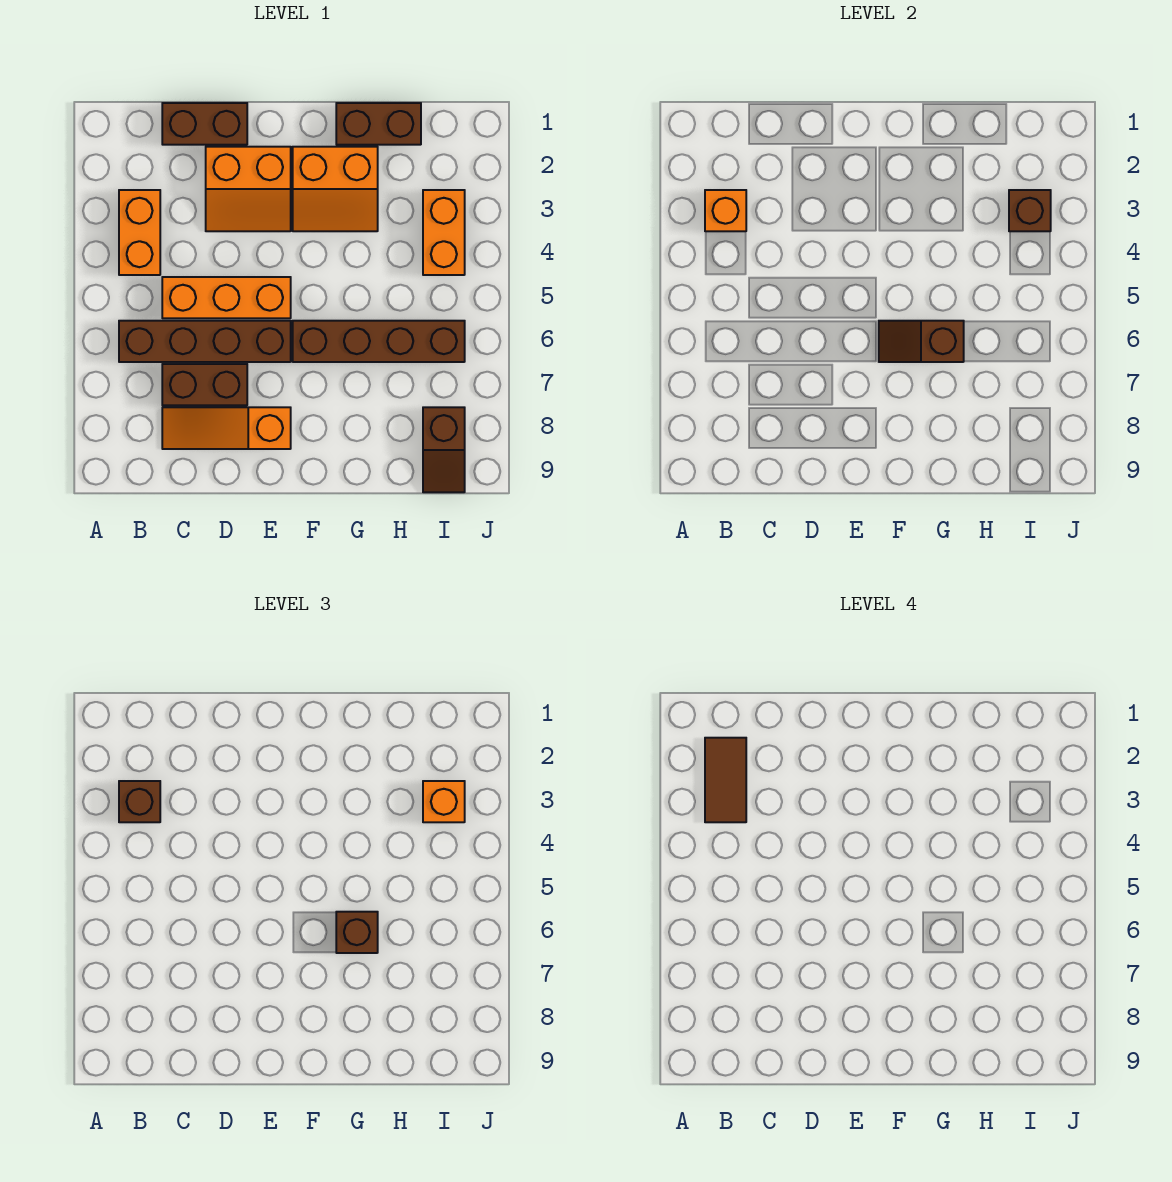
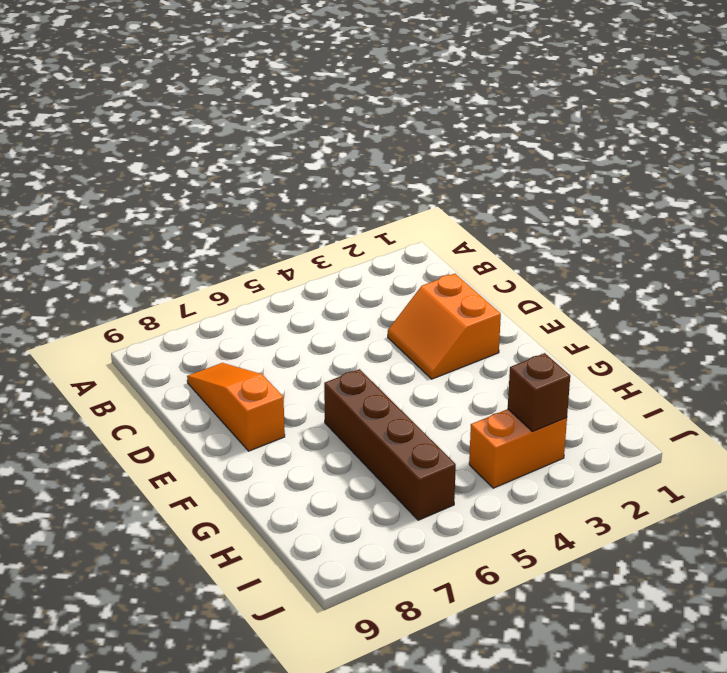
none -> orange brick B3:B4 level 1
none -> brown brick B6:E6 level 1
none -> brown brick C1:D1 level 1

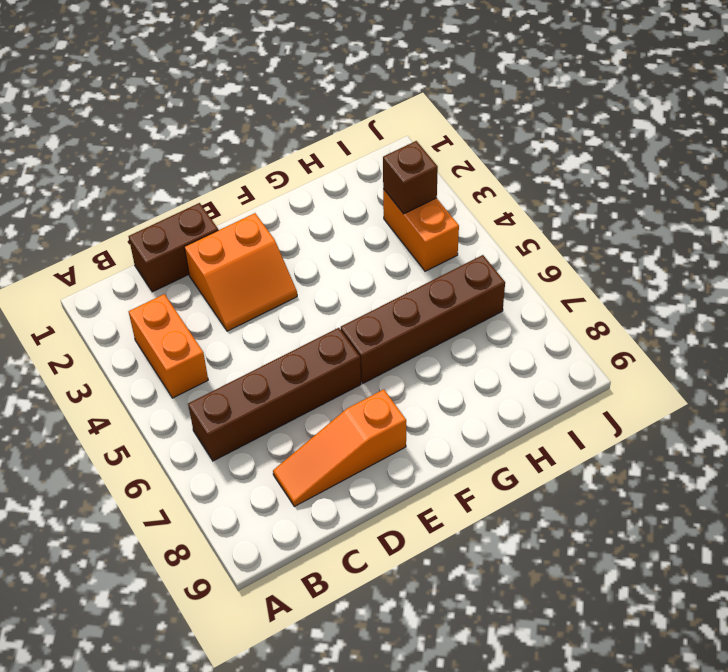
none -> orange brick C5:E5 level 1
none -> brown brick C7:D7 level 1
none -> orange slope F2:G3 level 1 top 2

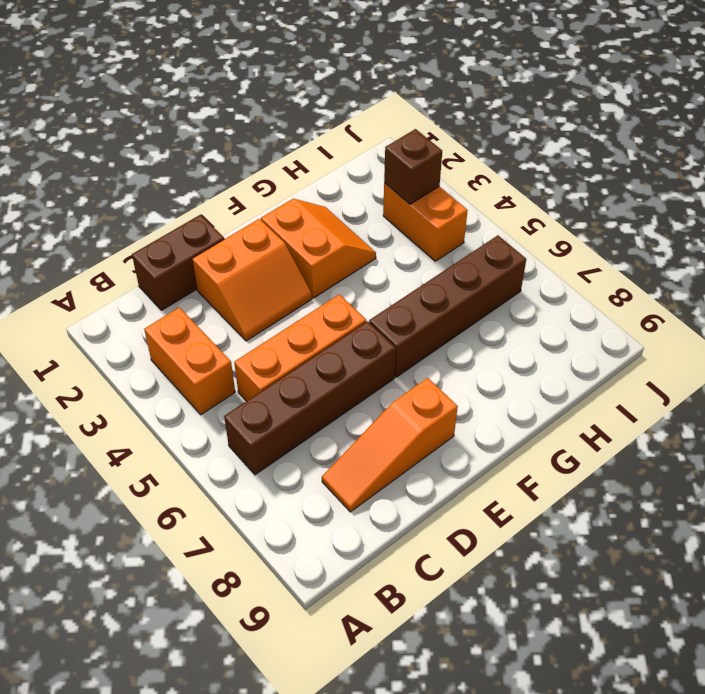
orange slope F2:G3 level 1 top F -> orange slope F2:G3 level 1 top 2
none -> brown brick C7:D7 level 1
none -> brown brick G1:H1 level 1
none -> brown slope I8:I9 level 1 top 8

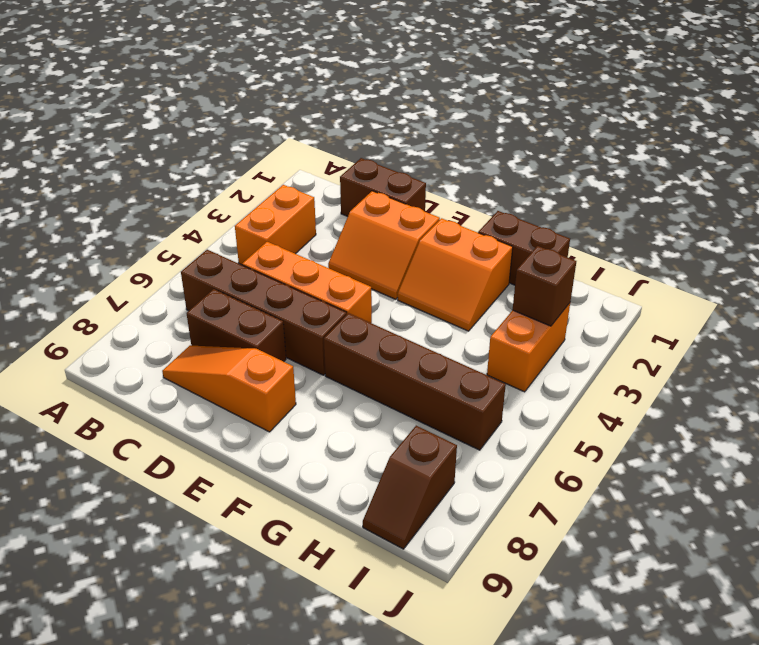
none -> orange brick B3 level 2
none -> brown slope F6:G6 level 2 top G
none -> brown brick B3 level 3

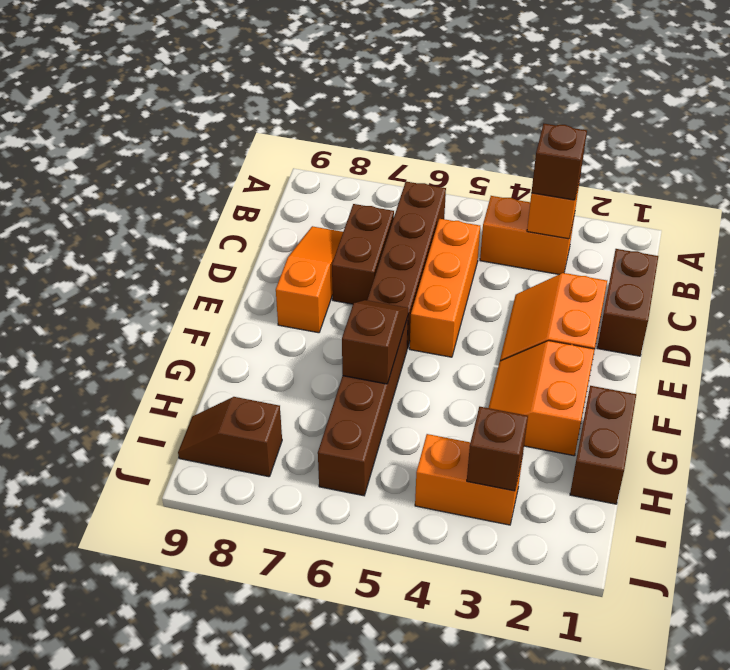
none -> brown brick G6 level 3
none -> orange brick I3 level 3
none -> brown tile B2:B3 level 4

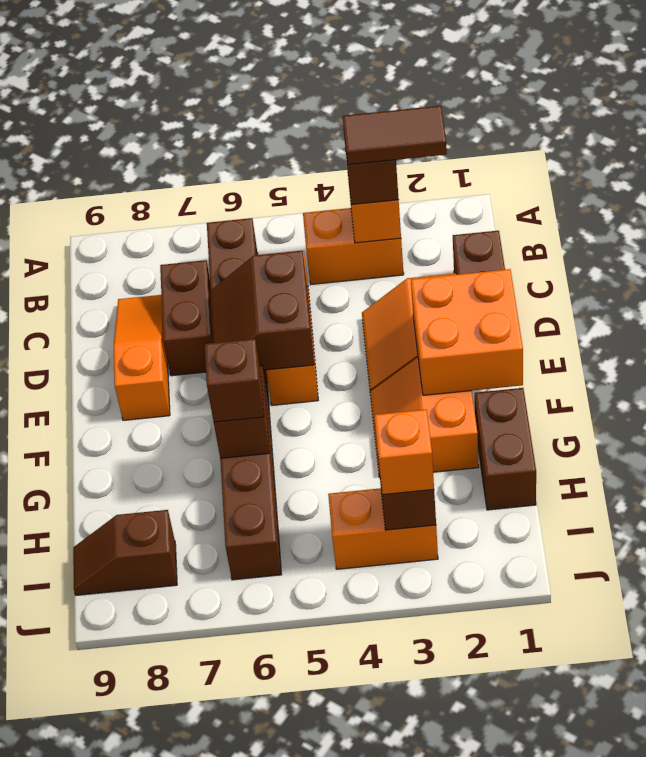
brown slope D5:E6 level 2 top 5 -> none
orange brick E1:F2 level 2 -> none

